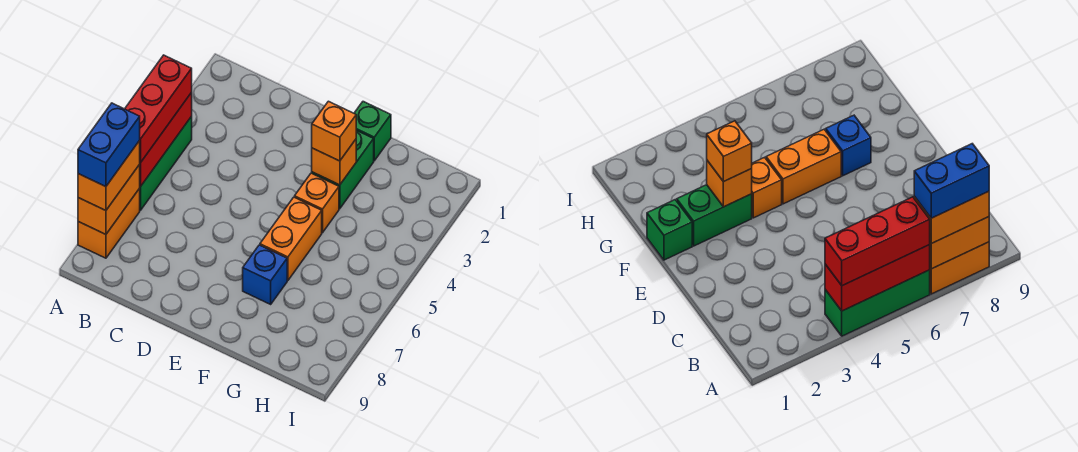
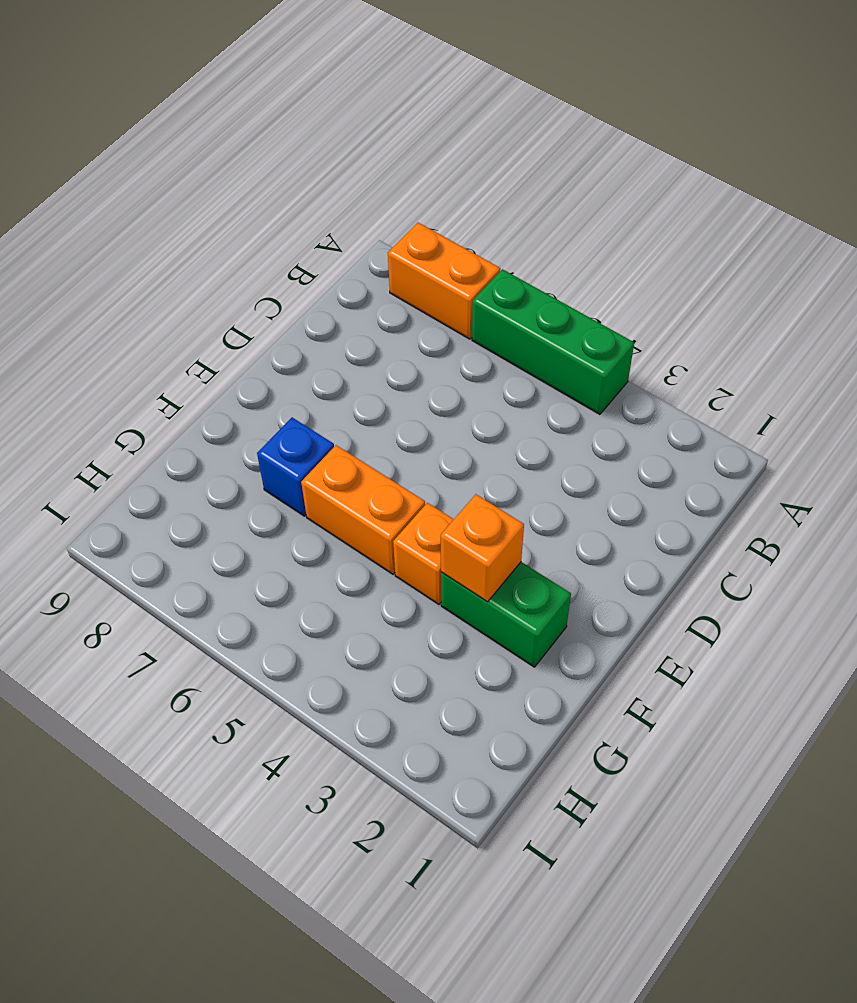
none -> green brick F1 level 1
none -> red brick A4:A6 level 2
none -> orange brick A7:A8 level 2

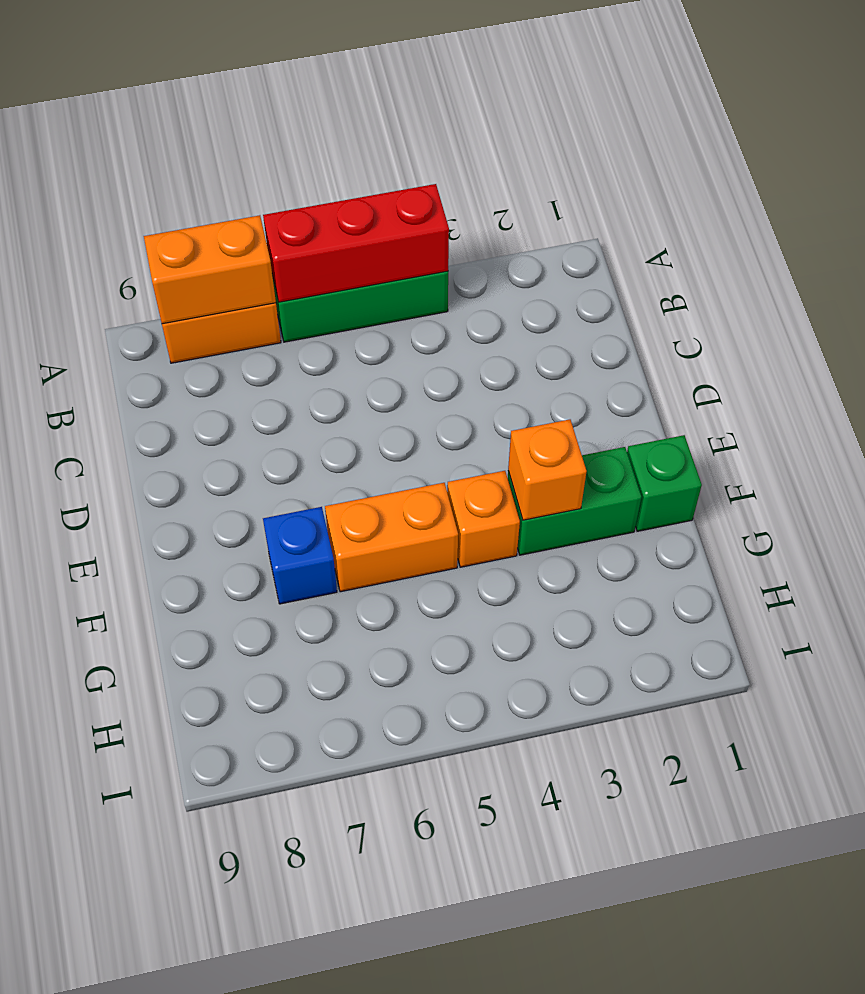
none -> red brick A4:A6 level 3
none -> orange brick A7:A8 level 3
none -> orange brick F3 level 3

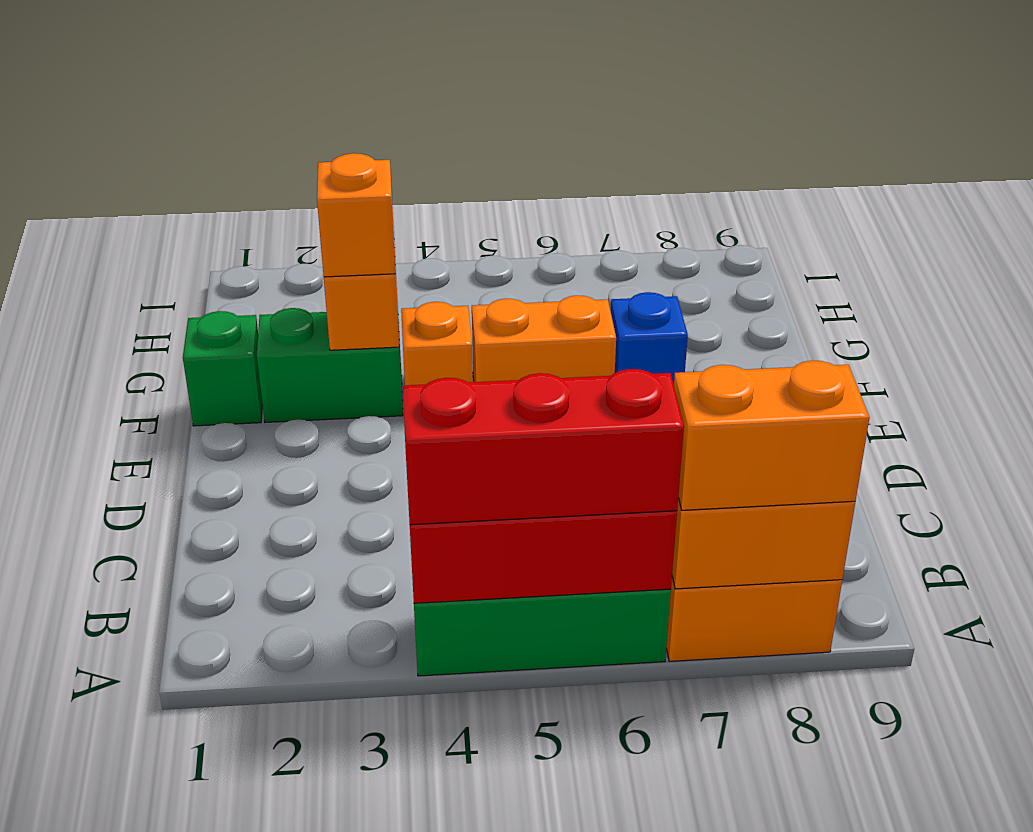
none -> blue brick A7:A8 level 4

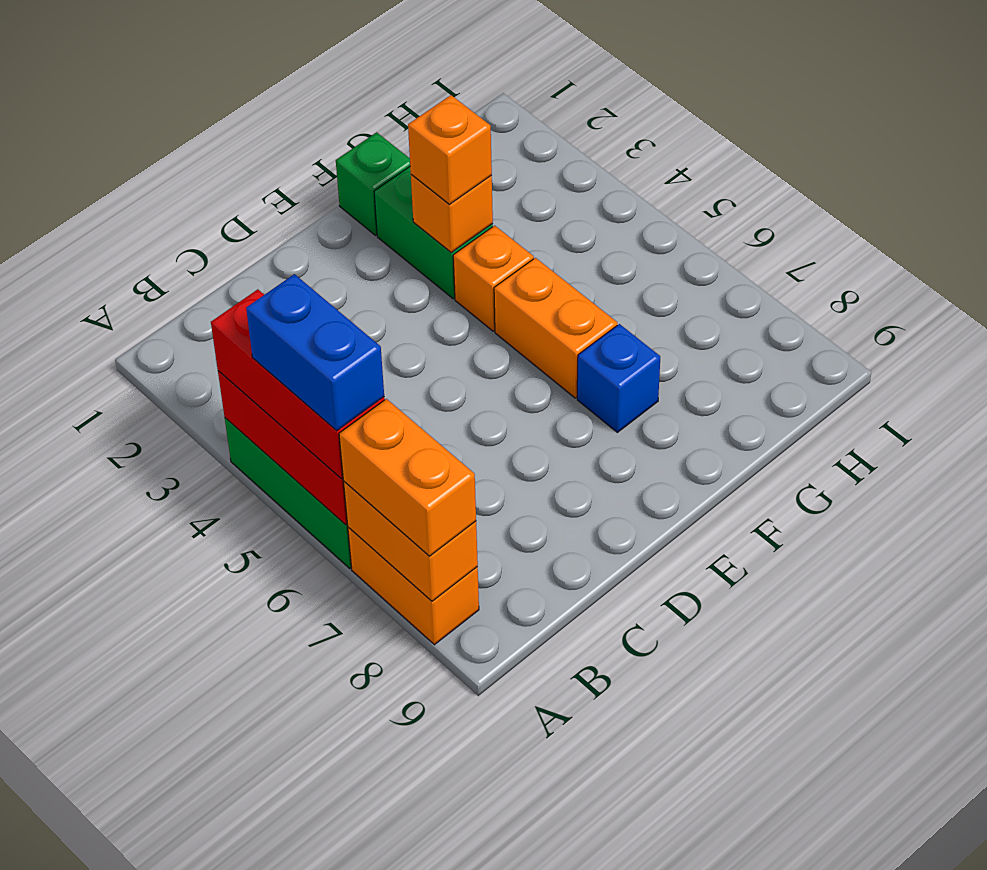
blue brick A5:A6 level 4 -> blue brick A7:A8 level 4

